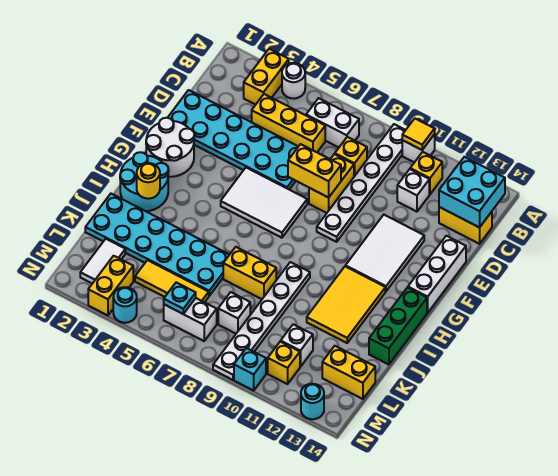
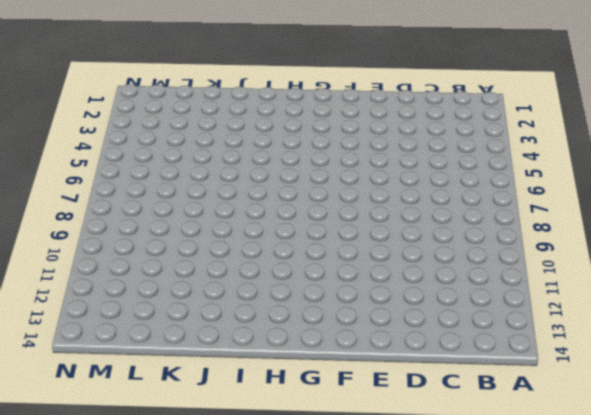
none -> yellow brick A3:B3 level 1
none -> white round brick A4 level 1
none -> white plate A9:F9 level 1
none -> white brick A10 level 1

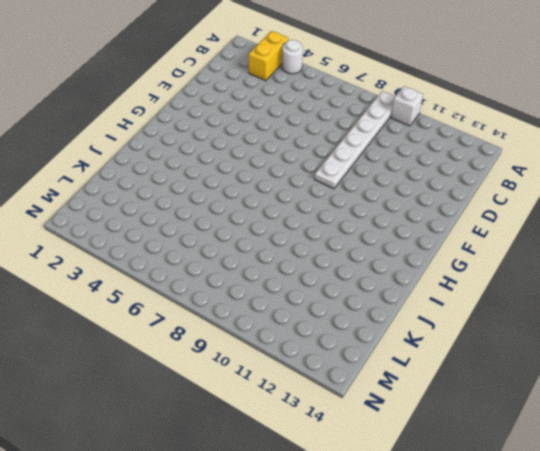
none -> white brick B6:B7 level 1
none -> yellow brick B11 level 1
none -> yellow brick C4:C6 level 1
none -> yellow brick C8 level 1

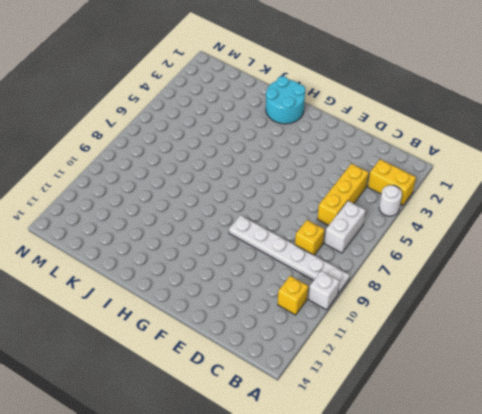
none -> white brick C11 level 1
none -> yellow brick C13:C14 level 1
none -> cyan plate D1:E6 level 1
none -> yellow brick D8:E8 level 1

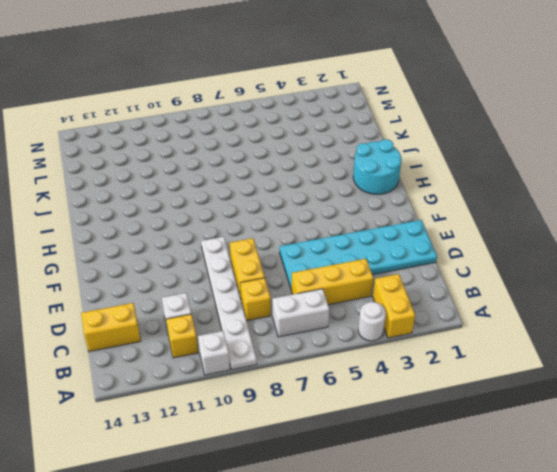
none -> white tile E11:G12 level 1
none -> white brick E14:G14 level 1
none -> white round brick F1:G2 level 1
none -> white tile F5:G7 level 1

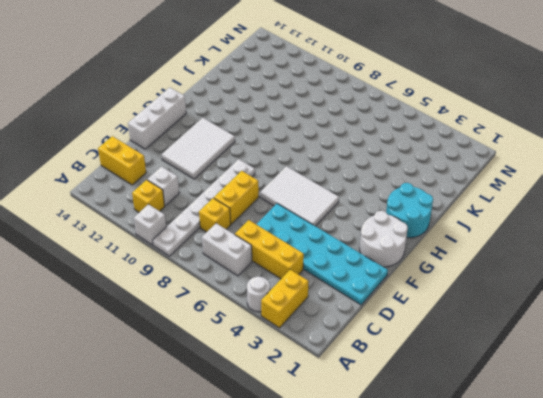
none -> yellow tile H11:J12 level 1
none -> green brick H14:J14 level 1
none -> white plate I9:N9 level 1
none -> cyan plate J1:K6 level 1

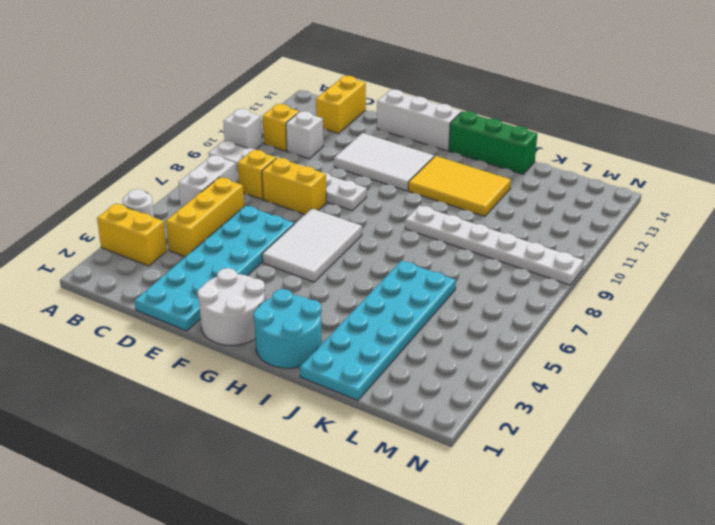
none -> yellow brick J7:J8 level 1
none -> white tile L2:M2 level 1
none -> yellow tile L4:L6 level 1
none -> white brick L8 level 1

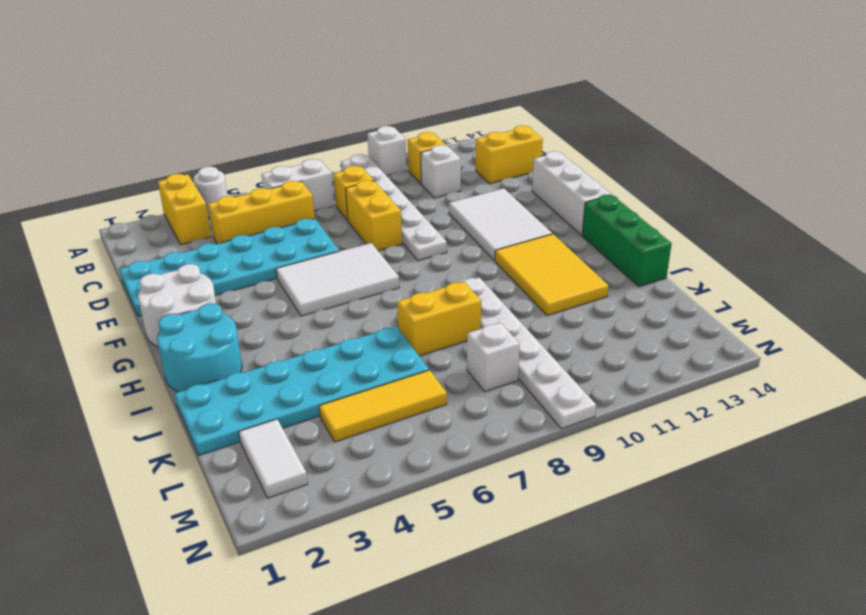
none -> white brick L11 level 1
none -> yellow brick L13:L14 level 1
none -> yellow brick M3:N3 level 1
none -> white brick M6:M7 level 1

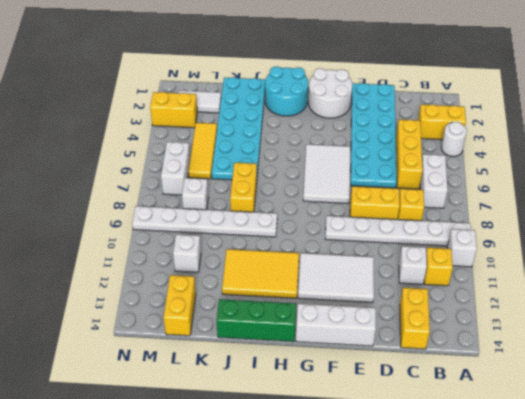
none -> yellow brick M11 level 1
none -> cyan round brick N4 level 1
none -> cyan brick N10 level 1
none -> cyan round brick N13 level 1

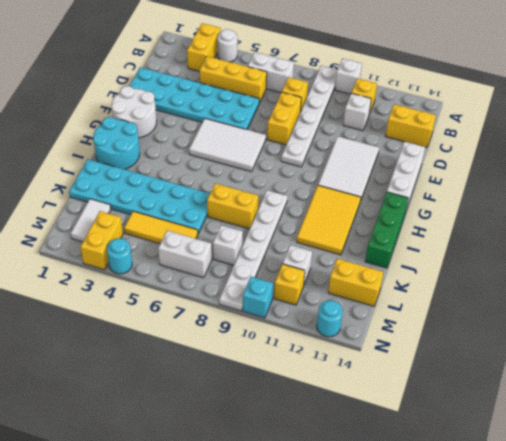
none -> yellow tile A10 level 2
none -> cyan brick B13:C14 level 2
none -> yellow brick E7:E8 level 2
none -> yellow round brick I2 level 2

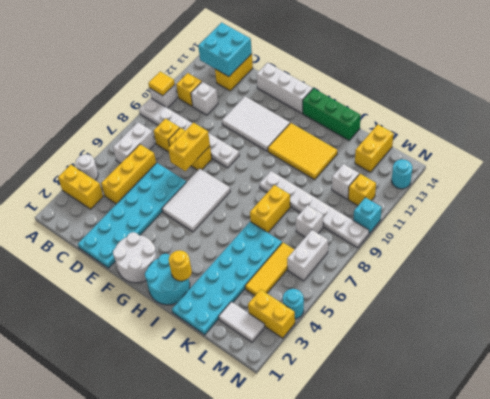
none -> cyan plate M6 level 2

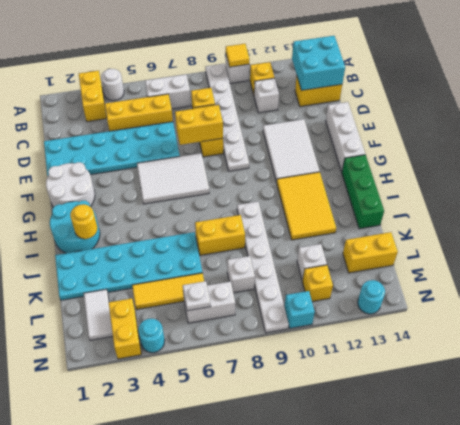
white plate M6 level 2 -> cyan plate M6 level 2

